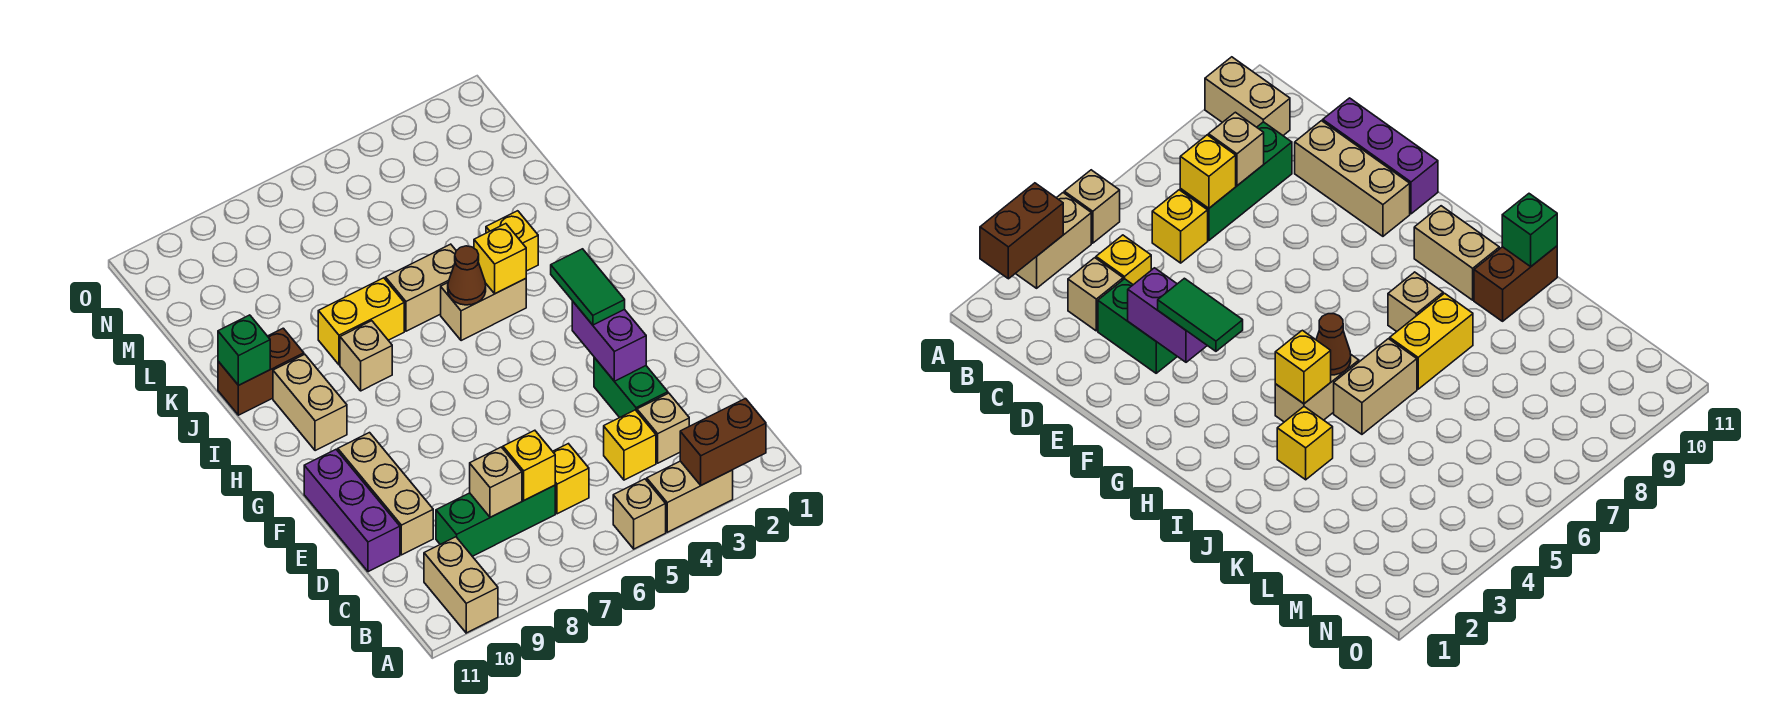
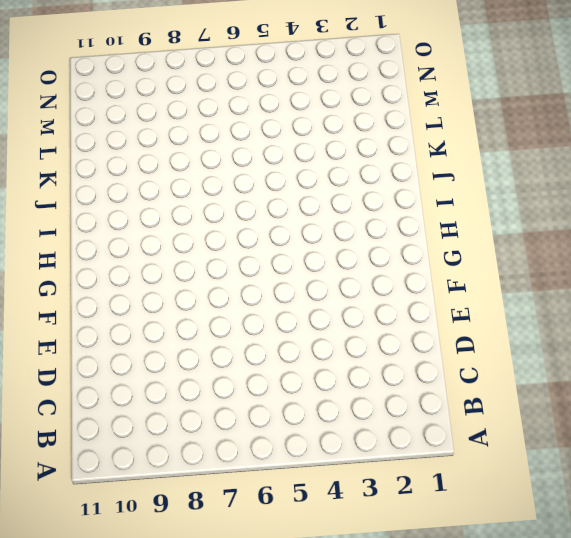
none -> tan brick A3:A4 level 1
none -> tan brick A5 level 1
none -> tan brick A10:B10 level 1

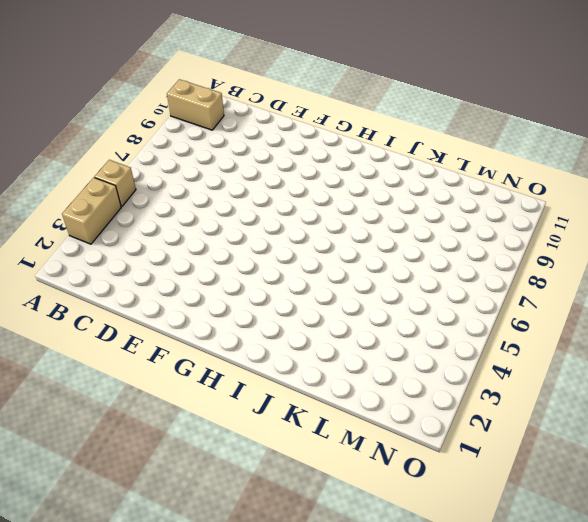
none -> tan brick C3 level 1
none -> yellow brick C4 level 1
none -> yellow brick C6 level 1

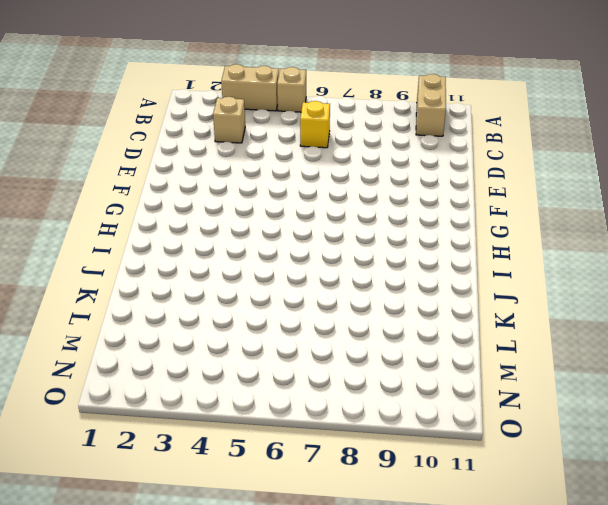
none -> yellow brick C4 level 1
none -> green brick C7:C9 level 1
none -> green brick D3:E3 level 1

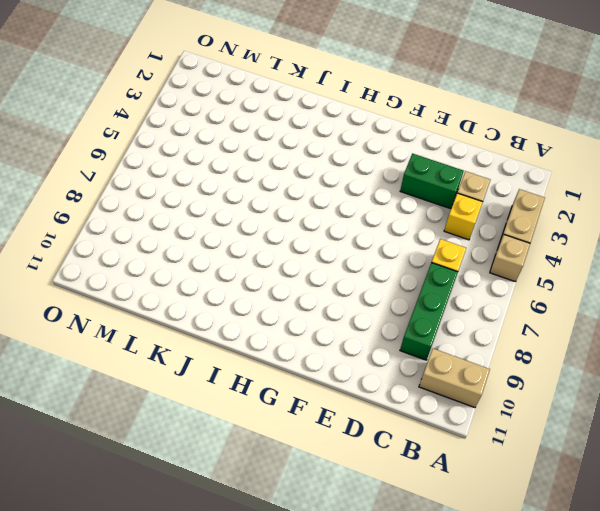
none -> tan brick D10:F10 level 1
none -> purple brick D11:F11 level 1
none -> tan brick H10:I10 level 1

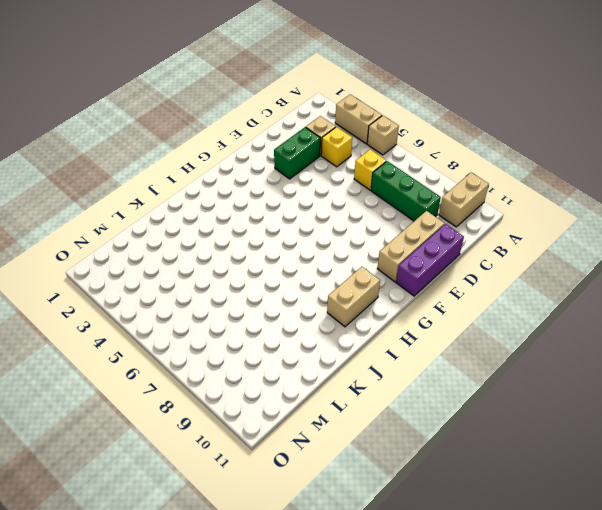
none -> tan brick I4:I5 level 1
none -> tan brick I8 level 1
none -> yellow brick J3 level 1

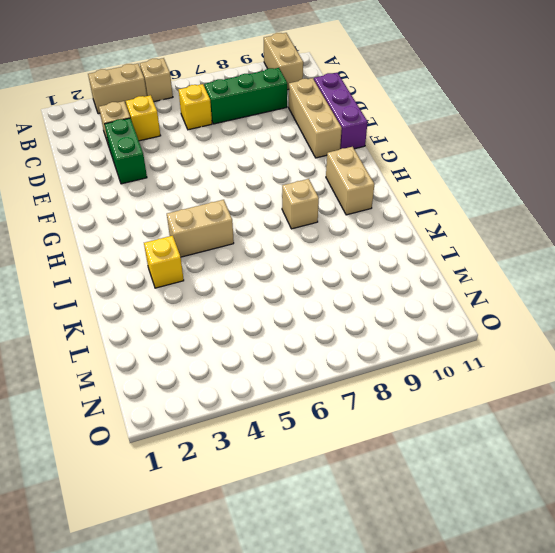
none -> tan brick J5:J6 level 1
none -> yellow brick J7:J8 level 1
none -> brown brick J10:J11 level 1

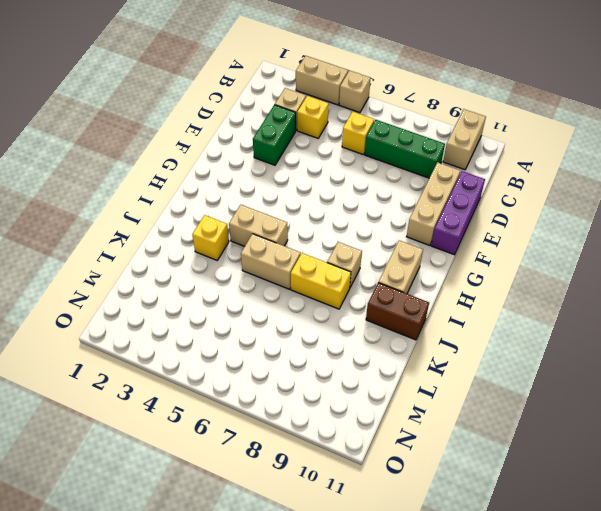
none -> brown brick A2:A3 level 2
none -> yellow brick C7 level 2
none -> tan brick C8 level 2

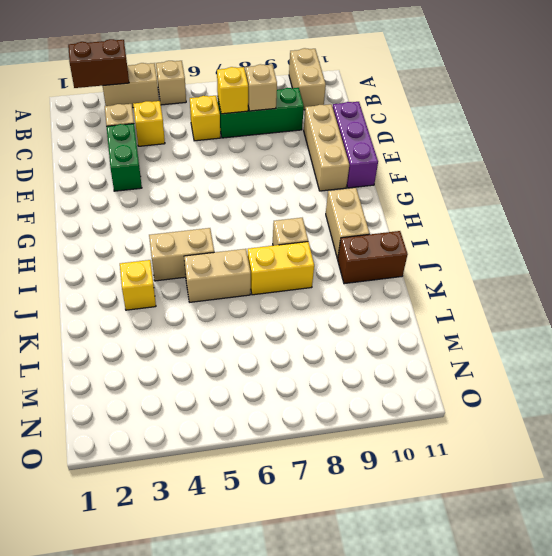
none -> purple brick E3:F3 level 2
none -> yellow brick I4 level 2
none -> brown cone I5 level 2

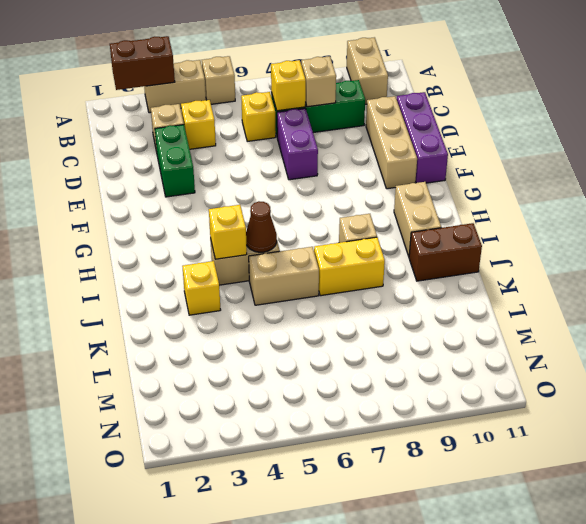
purple brick D7:E7 level 1 -> purple brick E3:F3 level 2
none -> green brick J11 level 2
none -> green tile F3:G3 level 3

